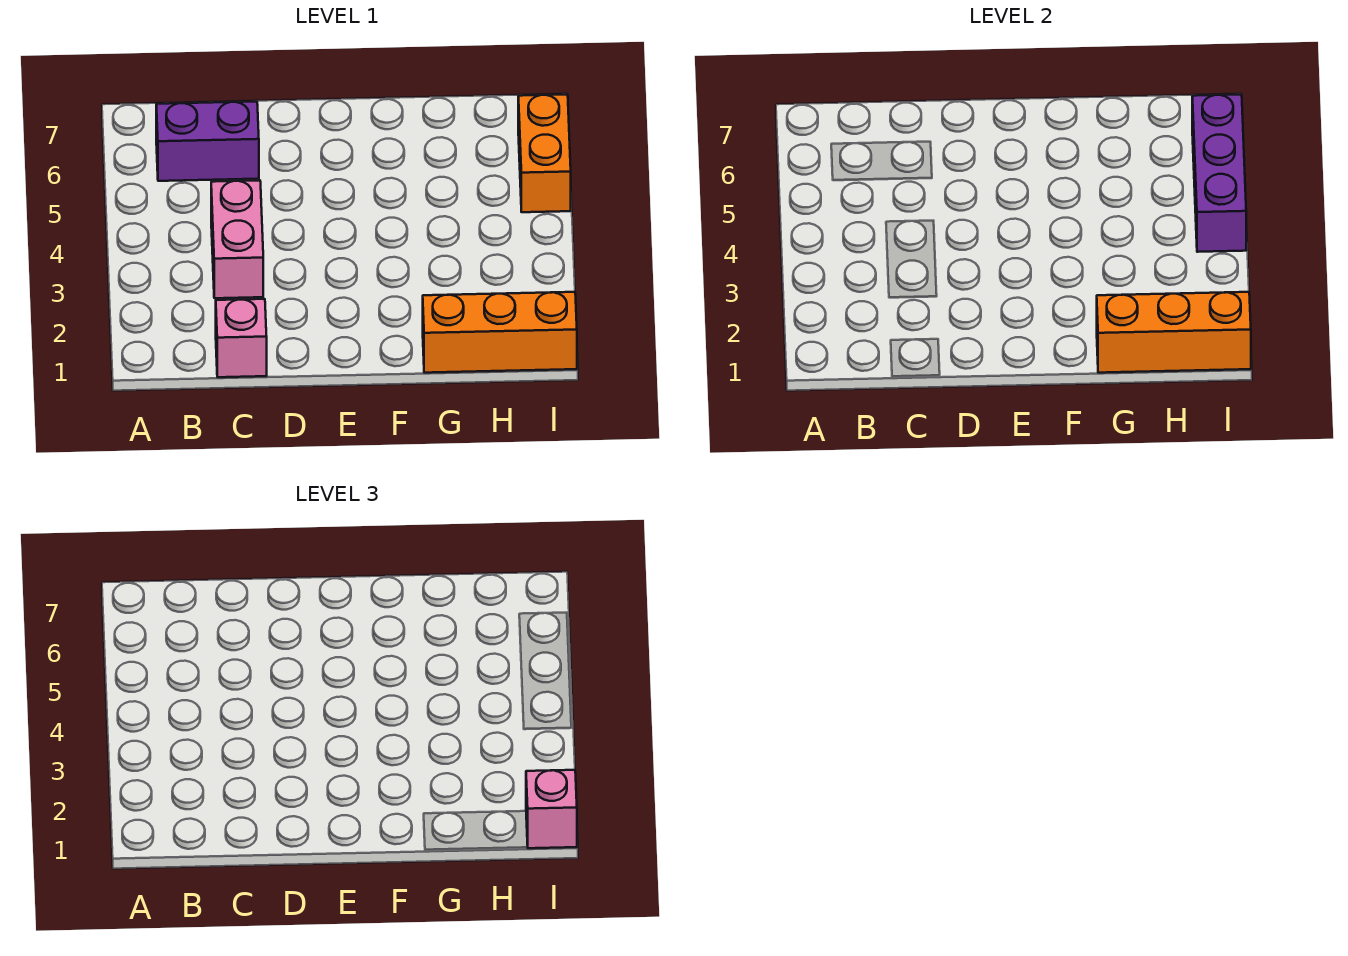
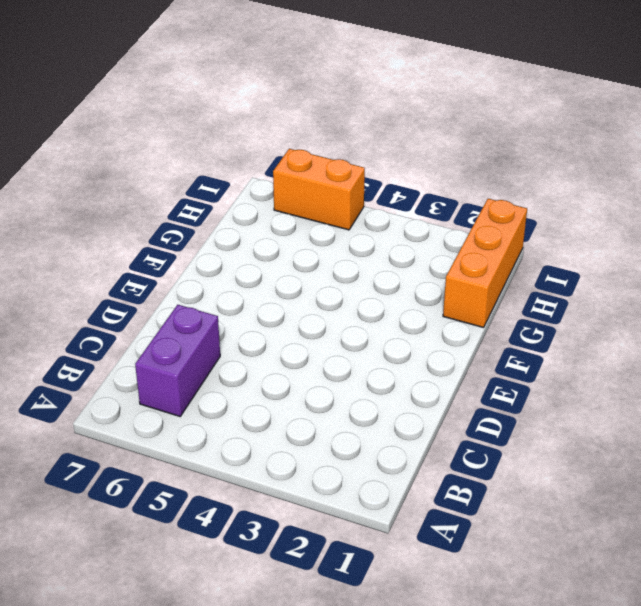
none -> pink brick C1 level 1
none -> pink brick C3:C4 level 1

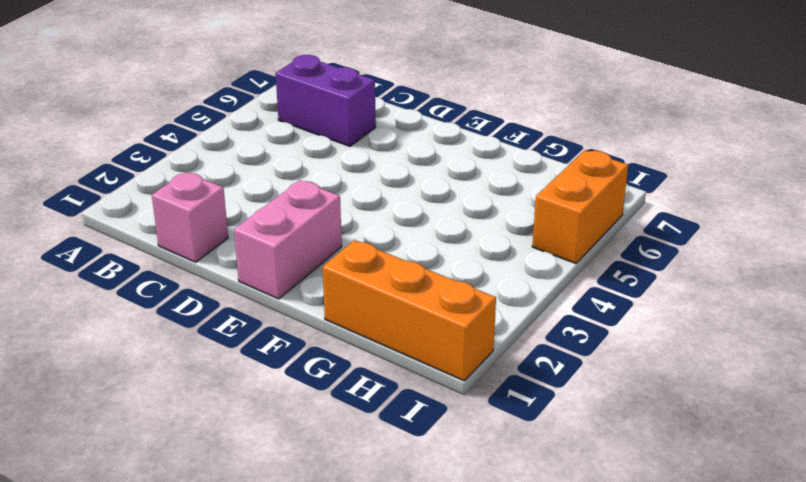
pink brick E1:E2 level 1 -> pink brick C3:C4 level 1
none -> orange brick G1:I1 level 2
none -> purple brick I4:I6 level 2

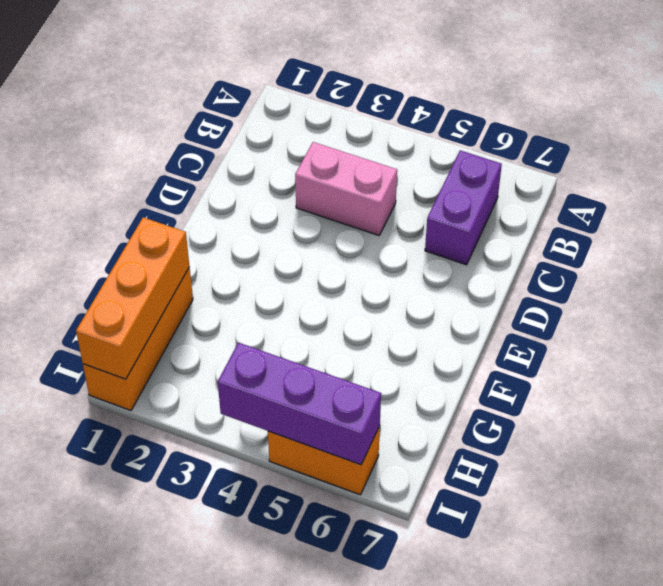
none -> pink brick C1 level 1
none -> pink brick I1 level 3

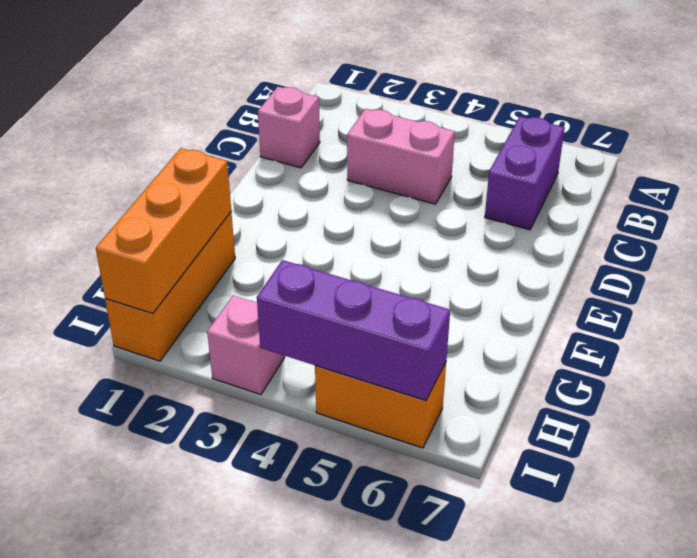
pink brick I3 level 1 -> pink brick I1 level 3

